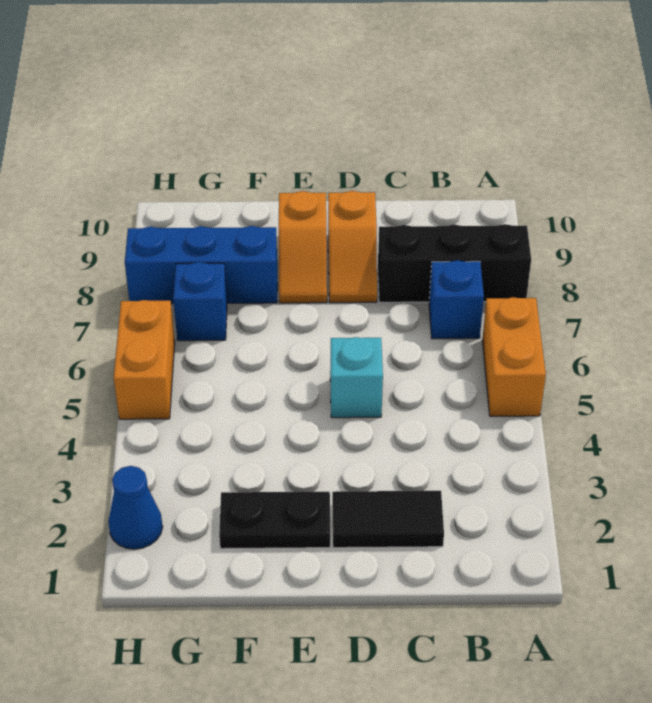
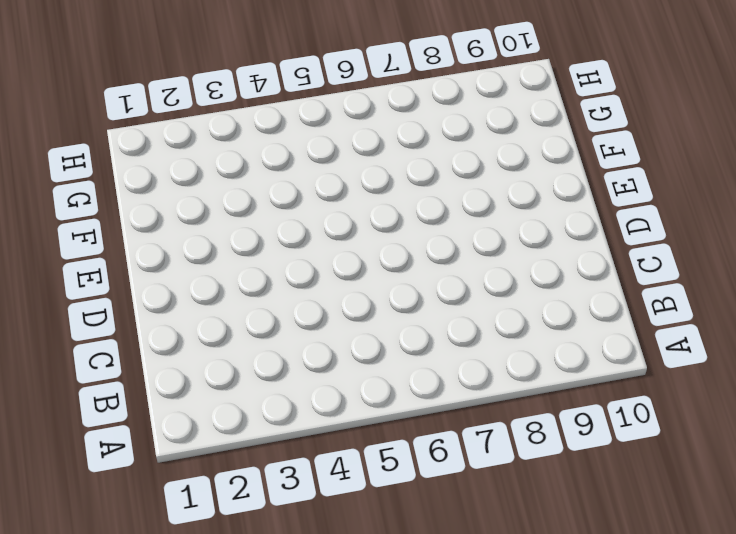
none -> orange brick A5:A6 level 1
none -> black brick A8:C8 level 1
none -> blue brick B7 level 1

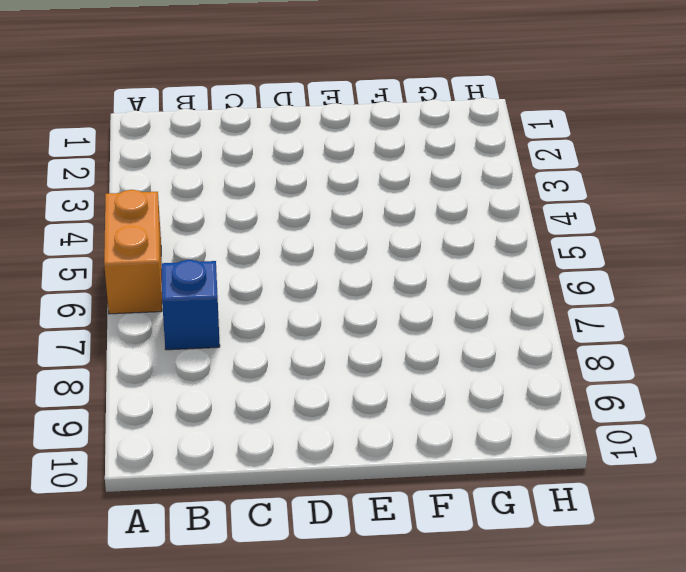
none -> black brick A8:C8 level 1
none -> black tile C2:D2 level 1
none -> cyan brick D5 level 1

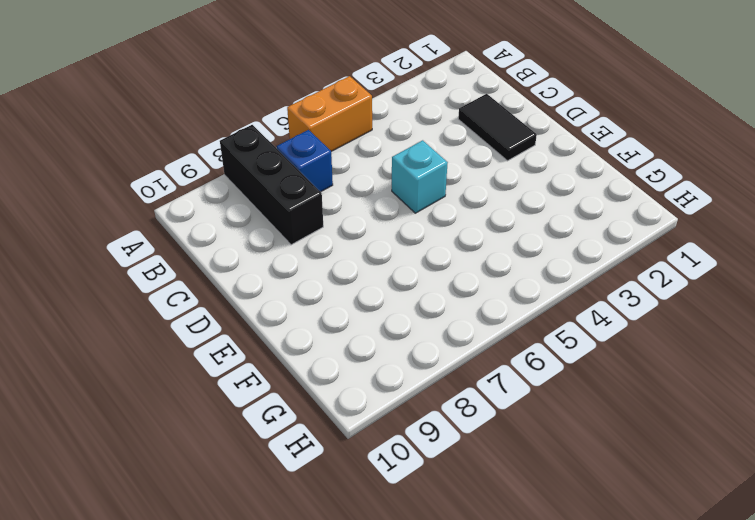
none -> orange slope D8:D9 level 1 top 9
none -> black plate E2:F2 level 1
none -> orange slope E8:E9 level 1 top 9

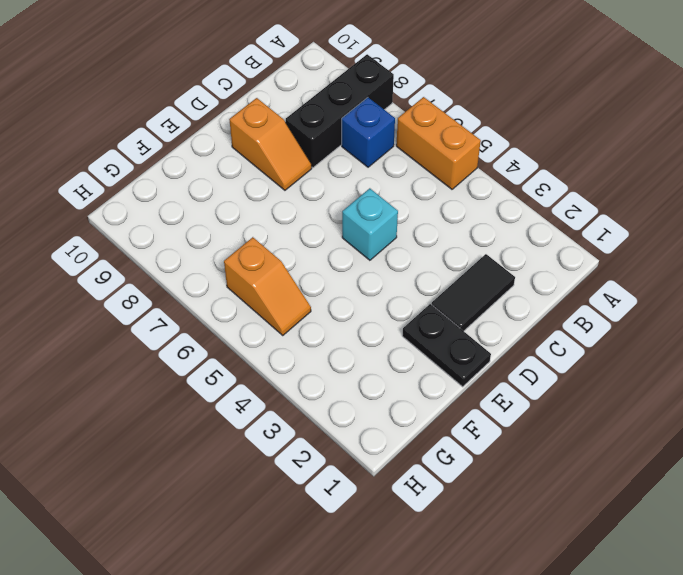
black plate E1:E2 level 1 -> black plate E2:F2 level 1
orange slope G5:G6 level 1 top 6 -> orange slope E8:E9 level 1 top 9
none -> blue brick F8:H8 level 1
none -> blue brick G7 level 1
none -> blue cone H2 level 1

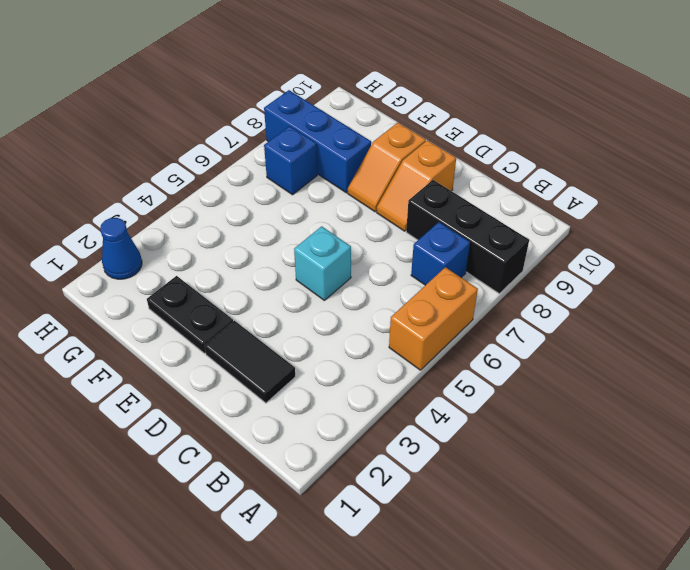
none -> orange brick H5:H6 level 1

